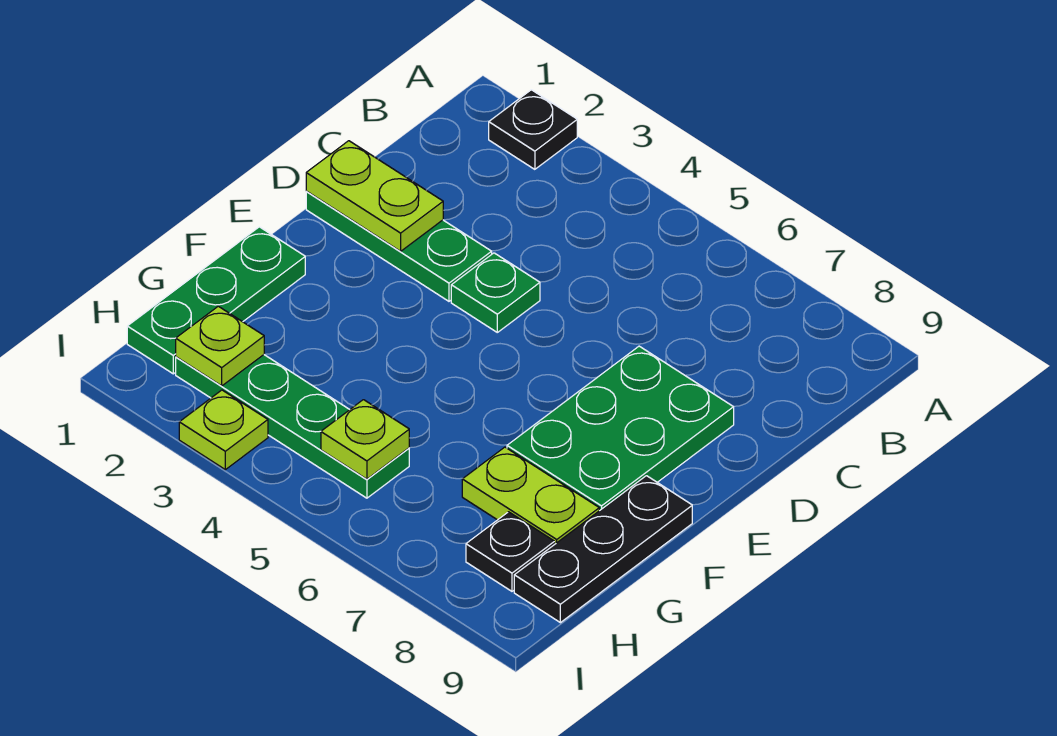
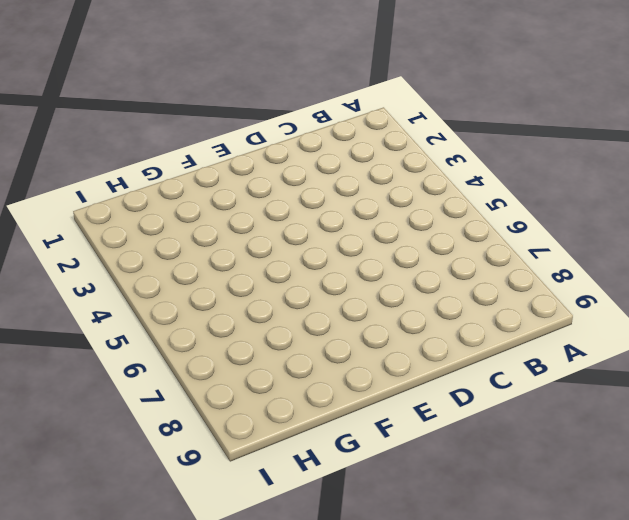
none -> black plate A2 level 1
none -> green plate D1:D3 level 1
none -> green plate D4 level 1

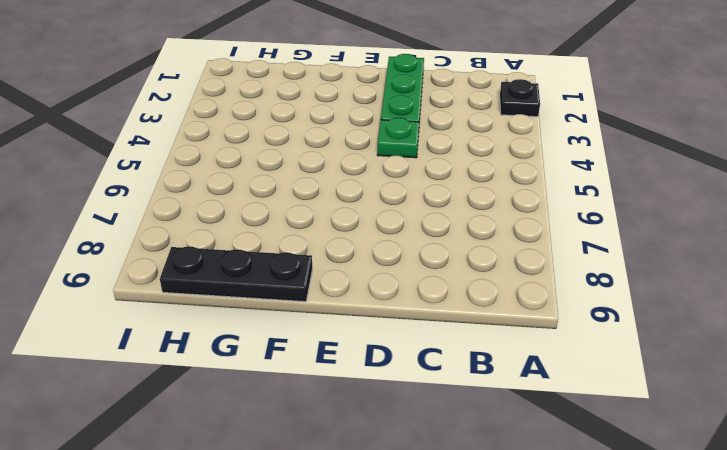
none -> green plate D7:F8 level 1
none -> green plate F1:H1 level 1
none -> lime plate G7:G8 level 1

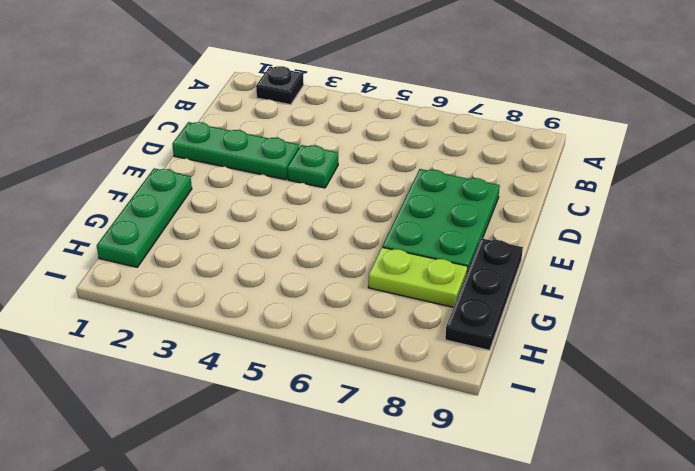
none -> green plate H2:H5 level 1
none -> black plate H8 level 1
none -> lime plate I3 level 1

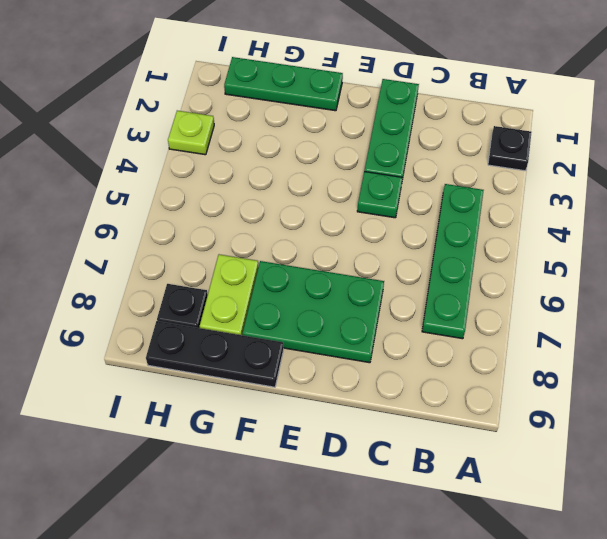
green plate B4:B7 level 1 -> green plate H2:H5 level 1
none -> lime plate D1:D2 level 2
none -> lime plate H2 level 2
none -> lime plate H5 level 2

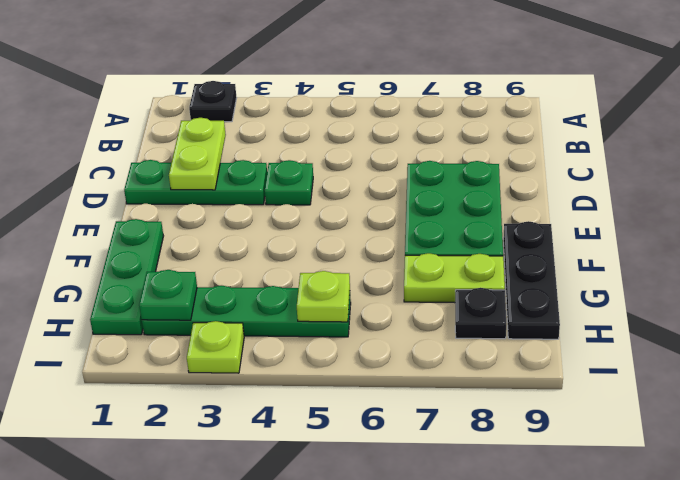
lime plate C2:D2 level 2 -> lime plate D1:D2 level 2
green plate H2 level 2 -> lime plate H2 level 2

